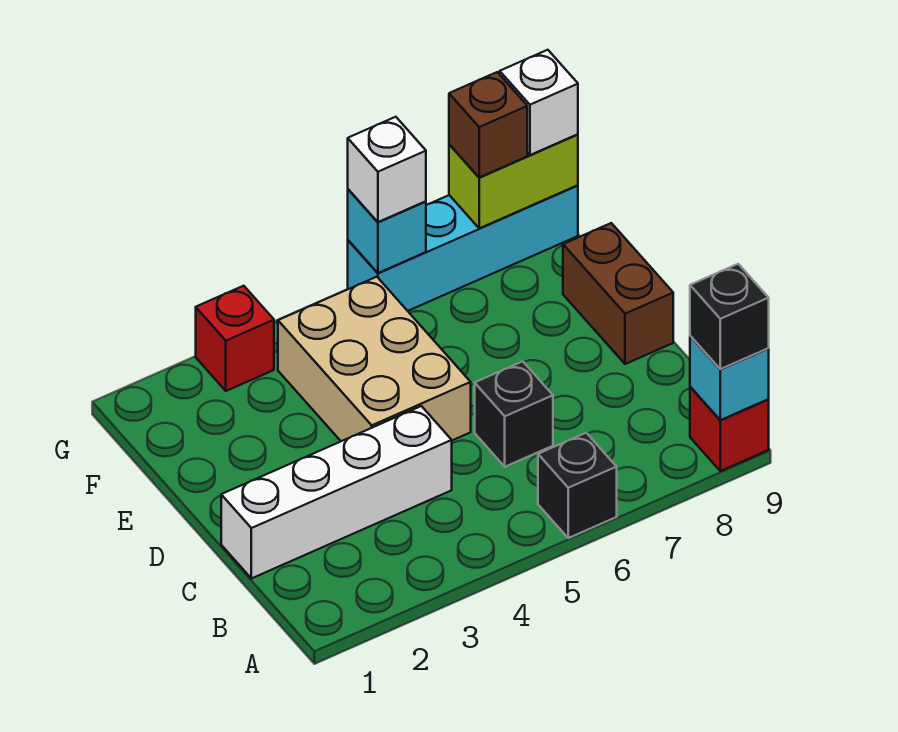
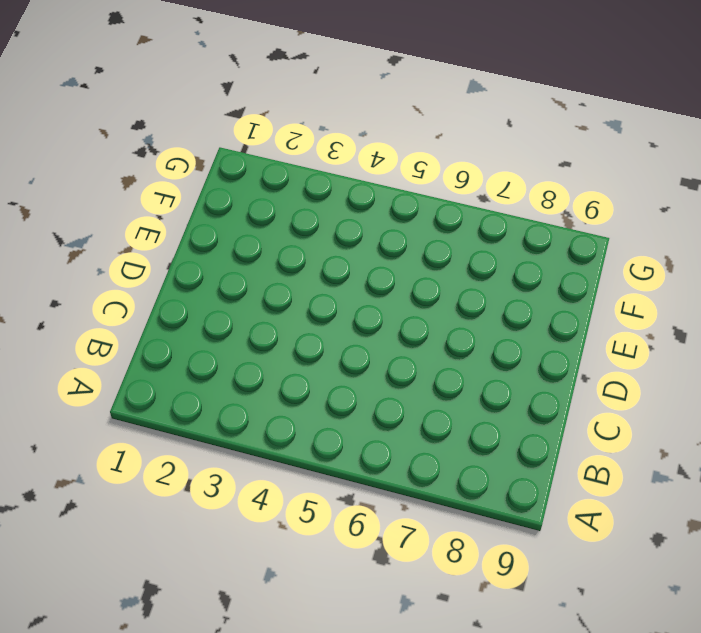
none -> black brick A6 level 1
none -> red brick A9 level 1
none -> white brick C1:C4 level 1

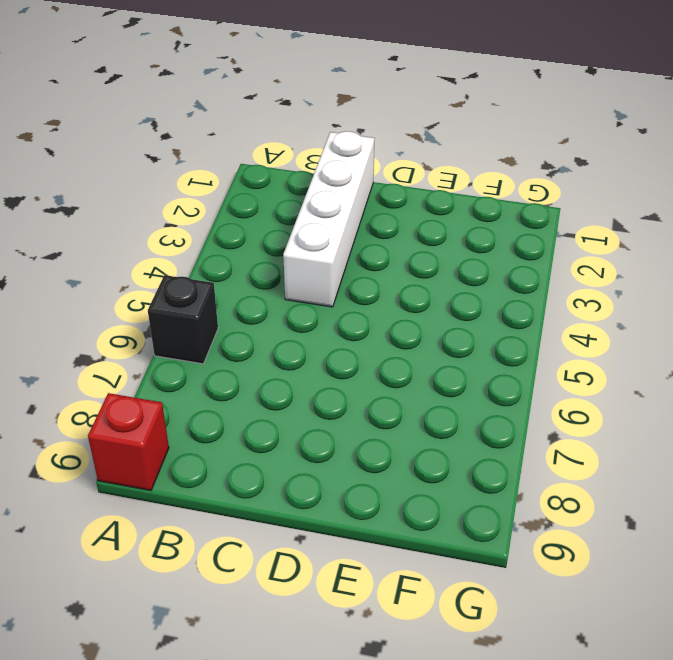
none -> black brick C6 level 1
none -> tan brick D4:F5 level 1
none -> brown brick D9:E9 level 1

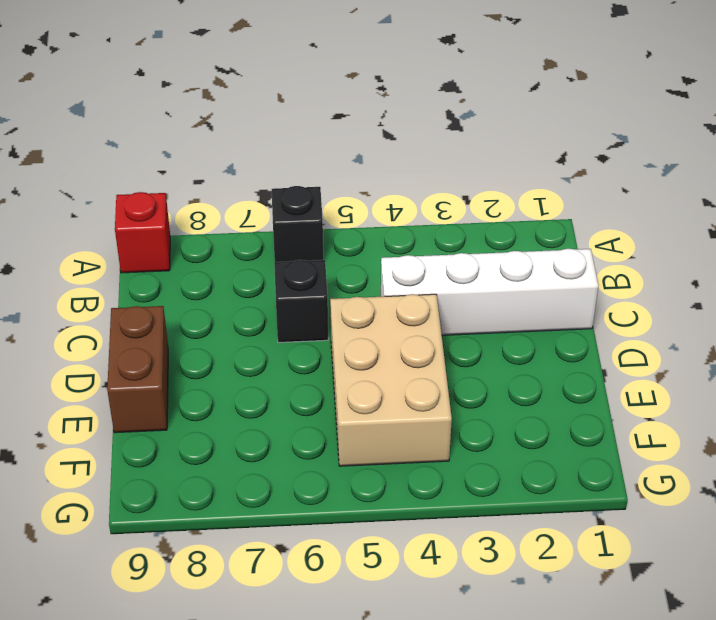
none -> red brick G3 level 1
none -> cyan brick G6:G9 level 1
none -> cyan brick A9 level 2

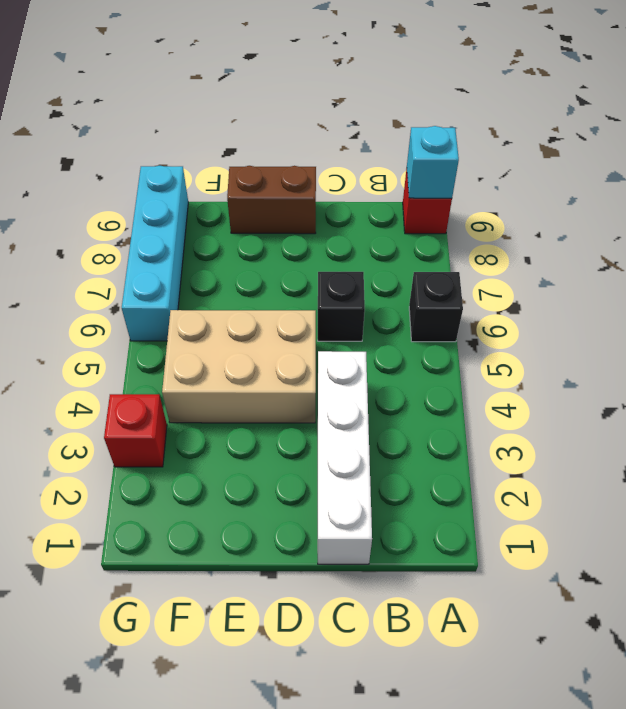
none -> cyan brick G6 level 2
none -> lime brick G8:G9 level 2
none -> black brick A9 level 3

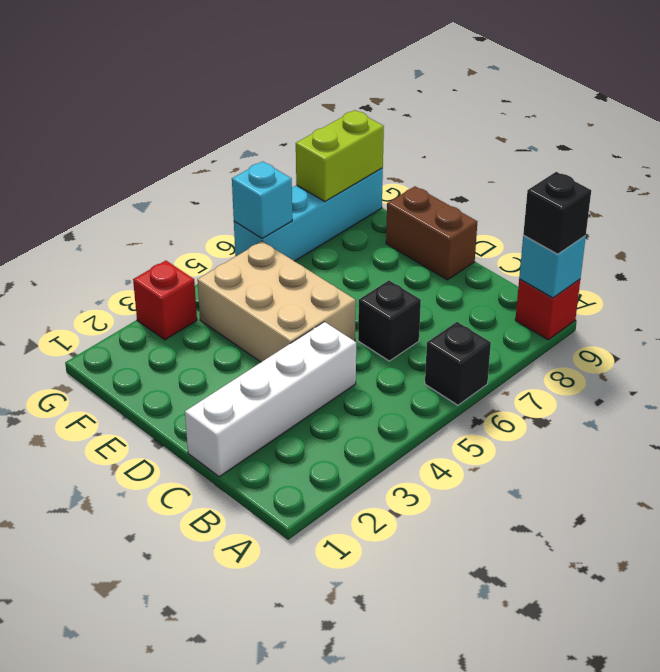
none -> white brick G6 level 3
none -> brown brick G8 level 3
none -> white brick G9 level 3

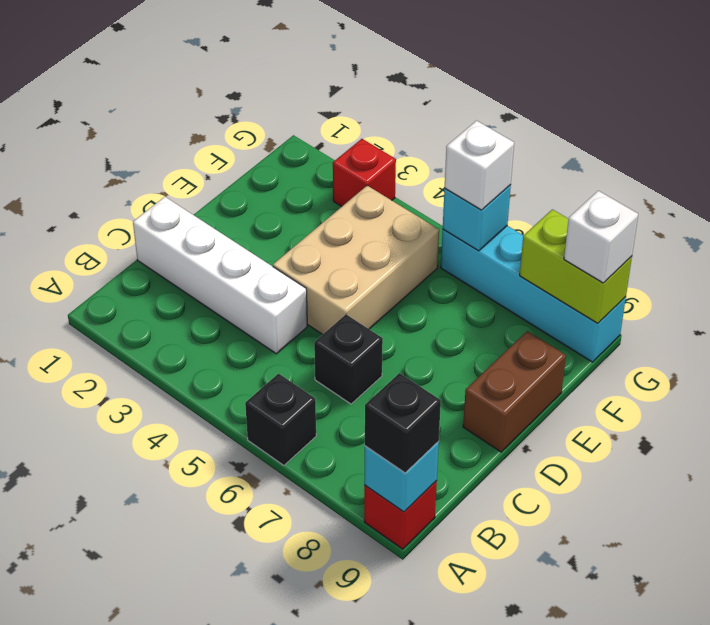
none -> brown brick G8 level 3

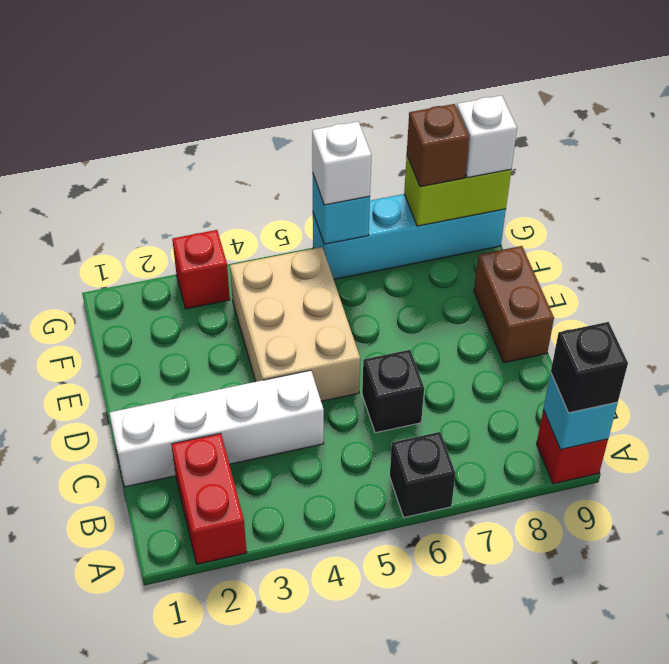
red brick A2:B2 level 1 -> none

